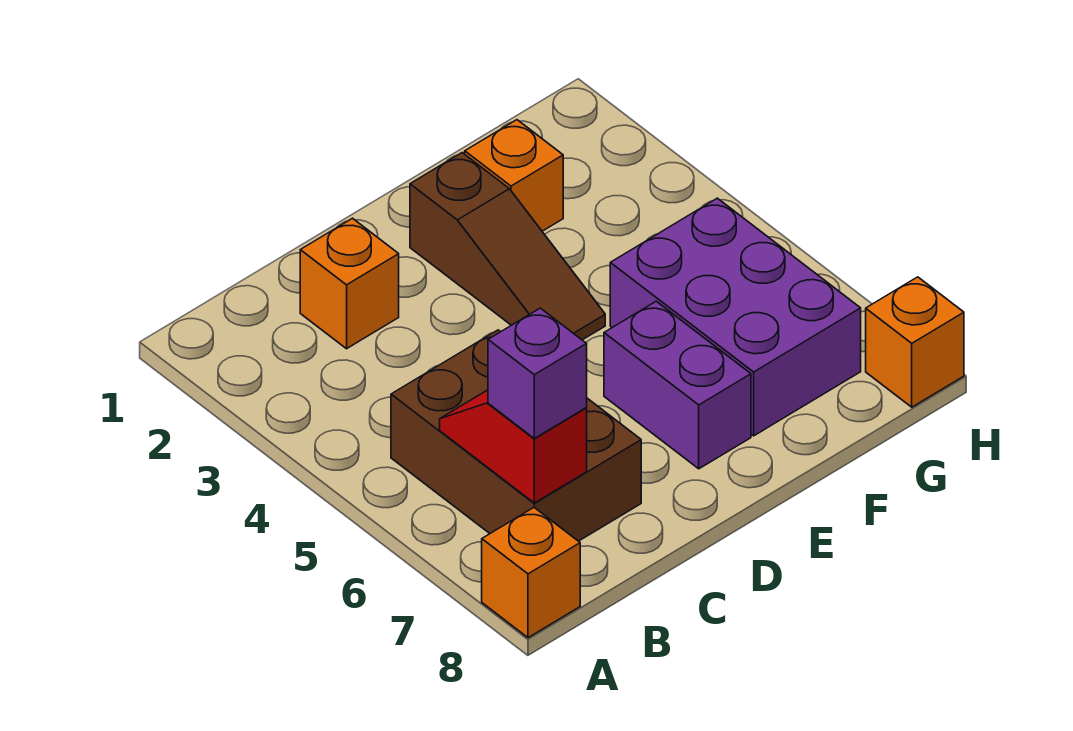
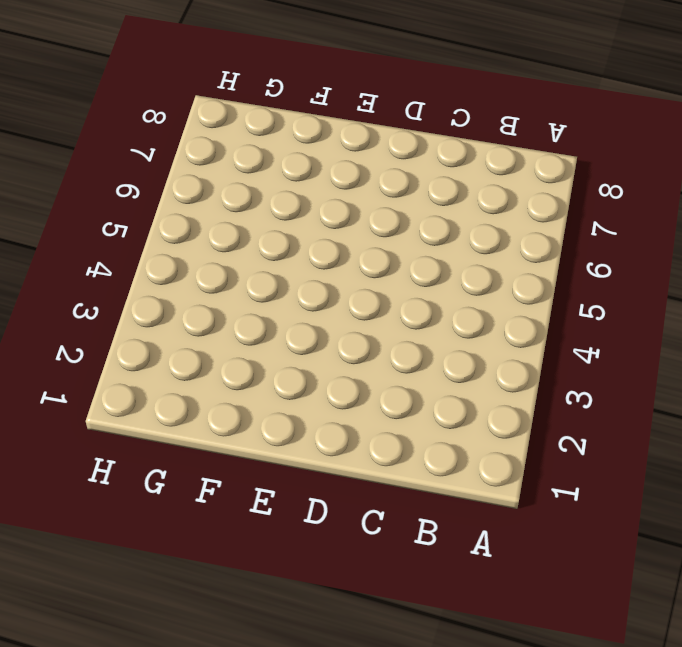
none -> orange brick A8 level 1
none -> brown brick B5:C7 level 1

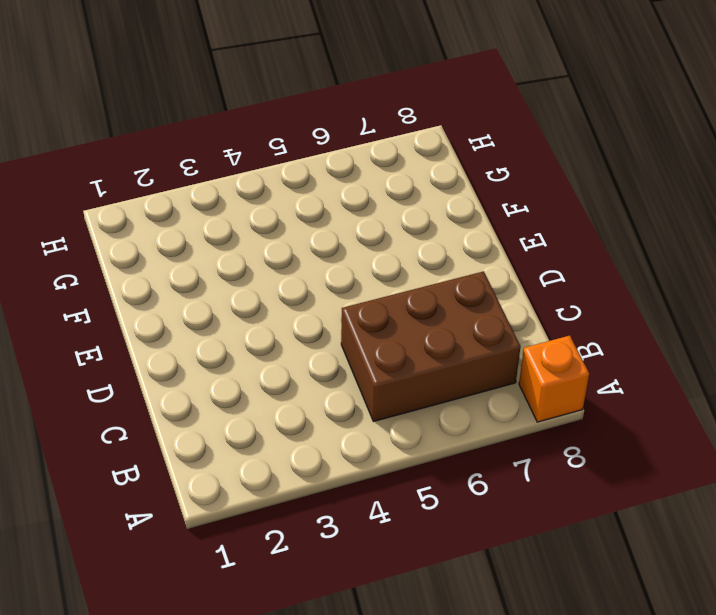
none -> orange brick C2 level 1
none -> brown slope E2:E4 level 1 top 2

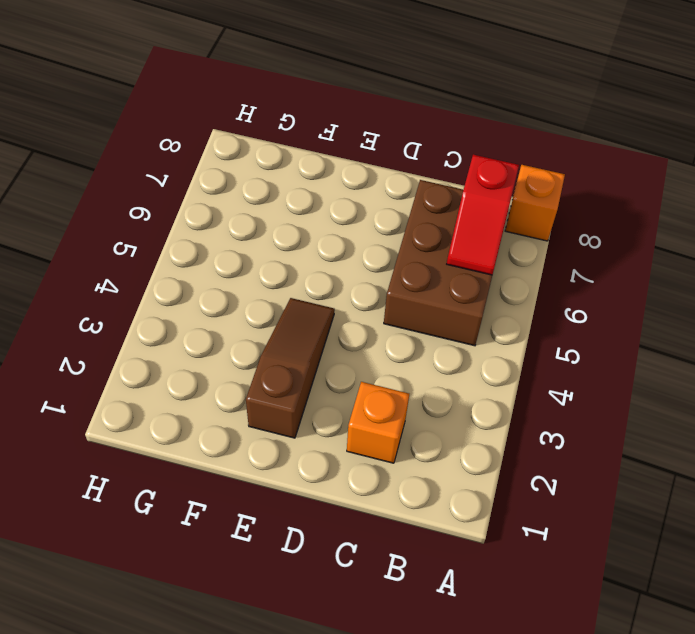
none -> purple brick E6:E7 level 1
none -> orange brick F2 level 1

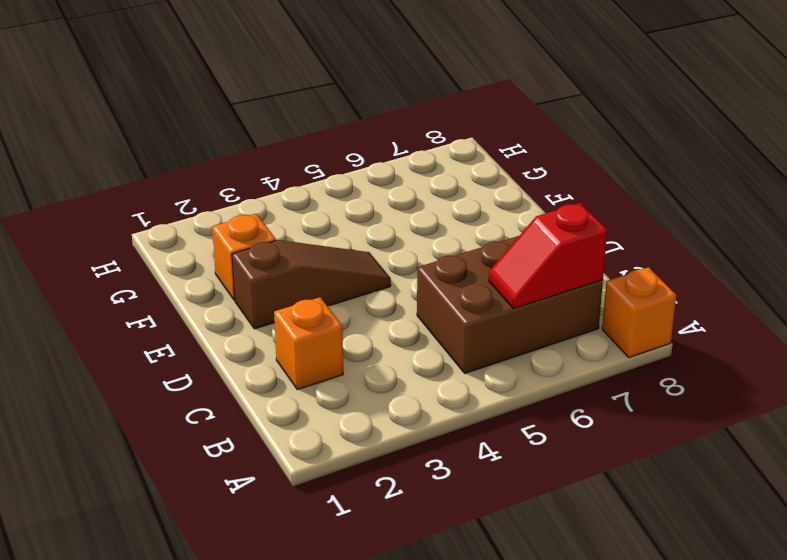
none -> purple brick E6:E7 level 1
none -> purple brick F5:G7 level 1

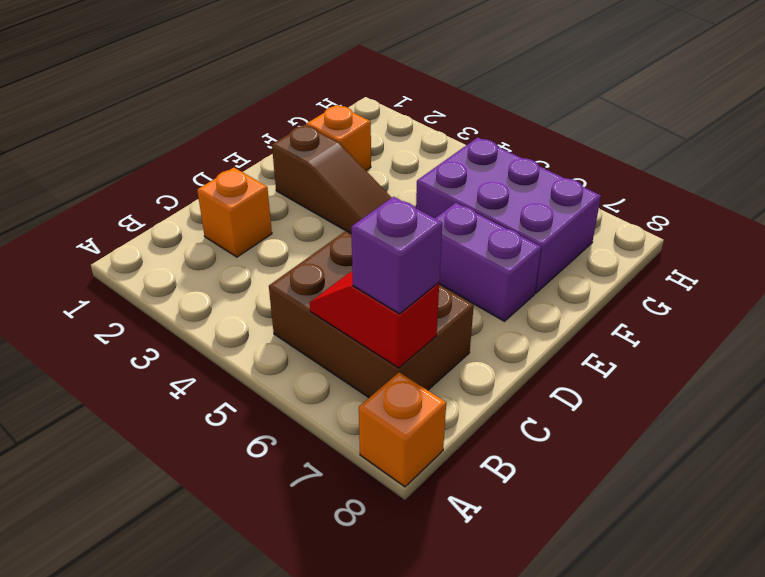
none -> orange brick H8 level 1

